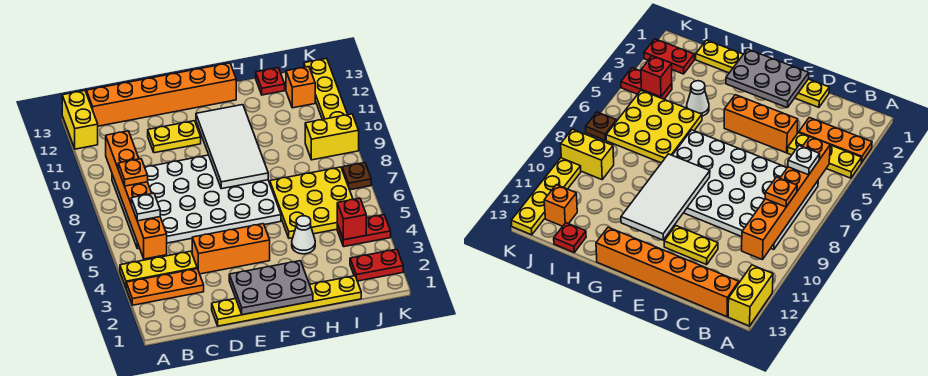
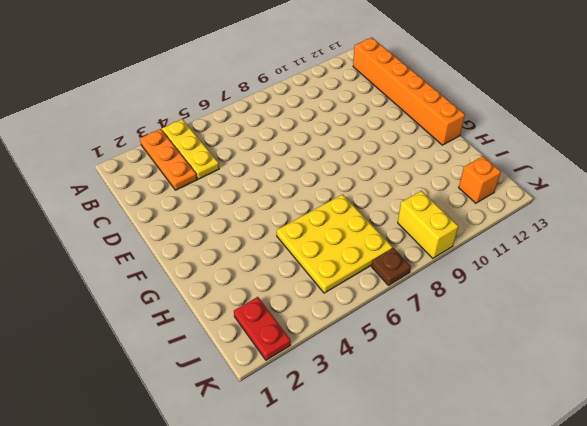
none -> yellow brick A12:A13 level 1
none -> white plate B6:G9 level 1
none -> yellow plate D1:I1 level 1

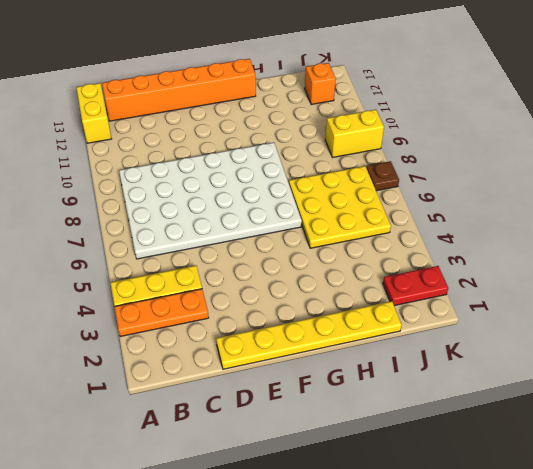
none -> orange brick D4:F4 level 1
none -> yellow plate D11:E11 level 1
none -> white cone H4 level 1

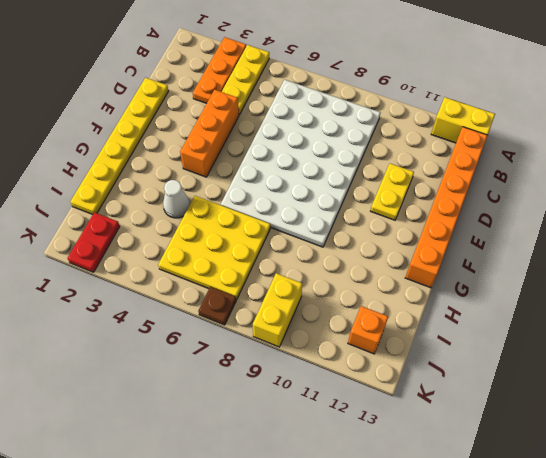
none -> red plate I13 level 1
none -> red plate J4:K4 level 1
none -> yellow plate K10:K13 level 1

